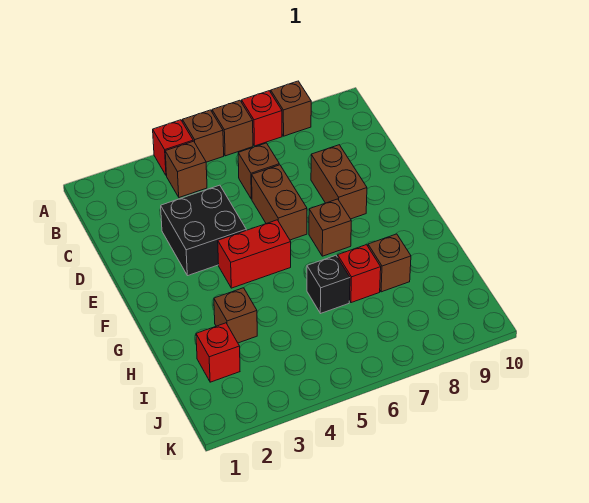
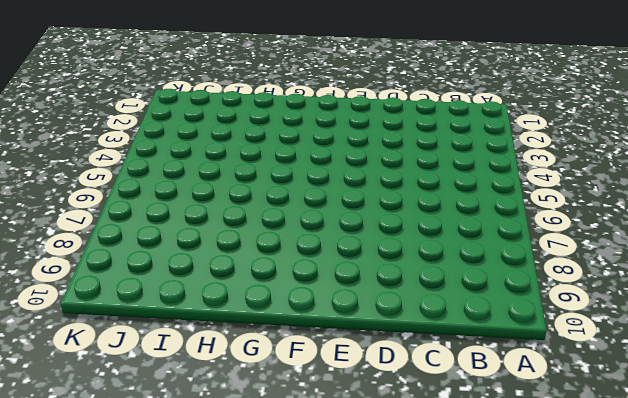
none -> red brick A4 level 1
none -> brown brick A5 level 1
none -> brown brick A6 level 1

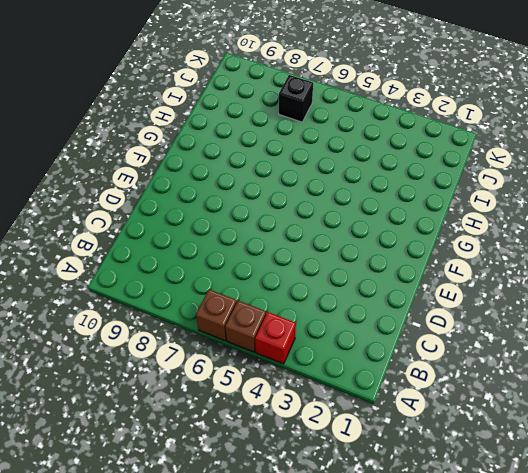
black brick J7 level 1 -> black brick H6 level 1
none -> red brick A7 level 1
none -> brown brick A8 level 1
none -> brown brick B4 level 1

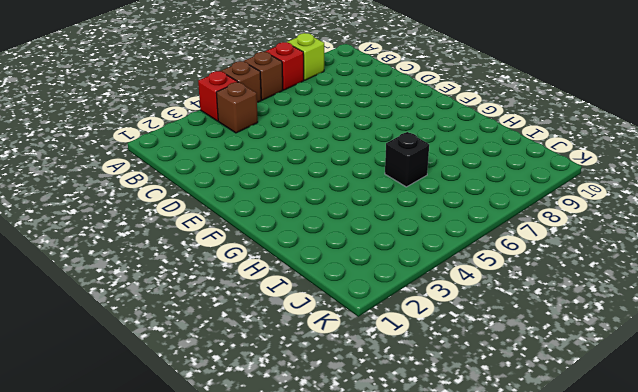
lime brick A8 level 1 -> brown brick A8 level 1
none -> brown brick C6 level 1
none -> black brick D3:E4 level 1
none -> brown brick D6:E6 level 1

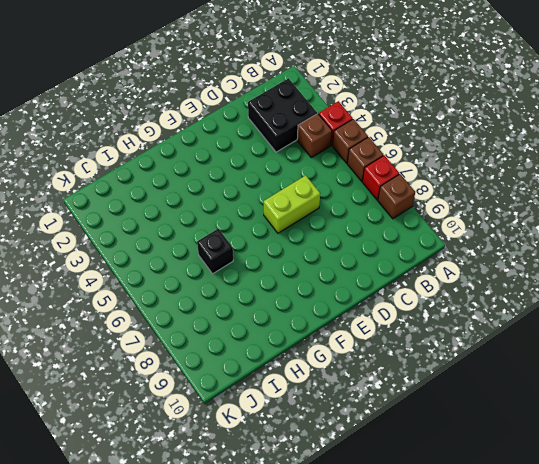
black brick B2:C3 level 1 -> black brick D3:E4 level 1
lime brick D6:E6 level 1 -> brown brick D6:E6 level 1
none -> brown brick C6 level 1
none -> brown brick D8:E8 level 1
none -> red brick F4:F5 level 1

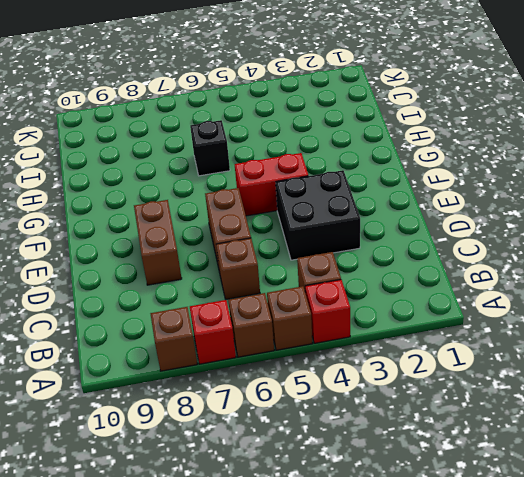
none -> brown brick F7 level 1
none -> brown brick H3 level 1
none -> red brick H7 level 1

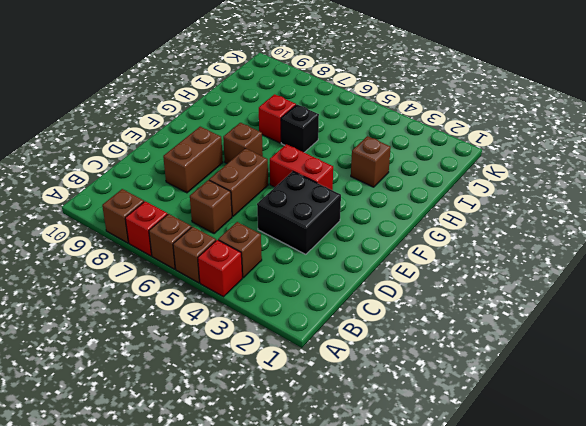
none -> brown brick H8 level 1
none -> red brick I2 level 1

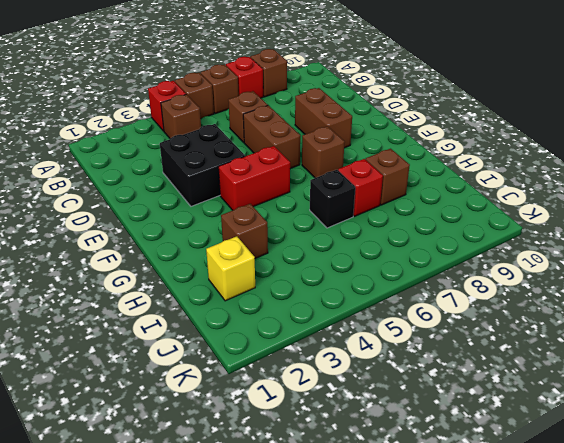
yellow brick I2 level 1 -> red brick I2 level 1

